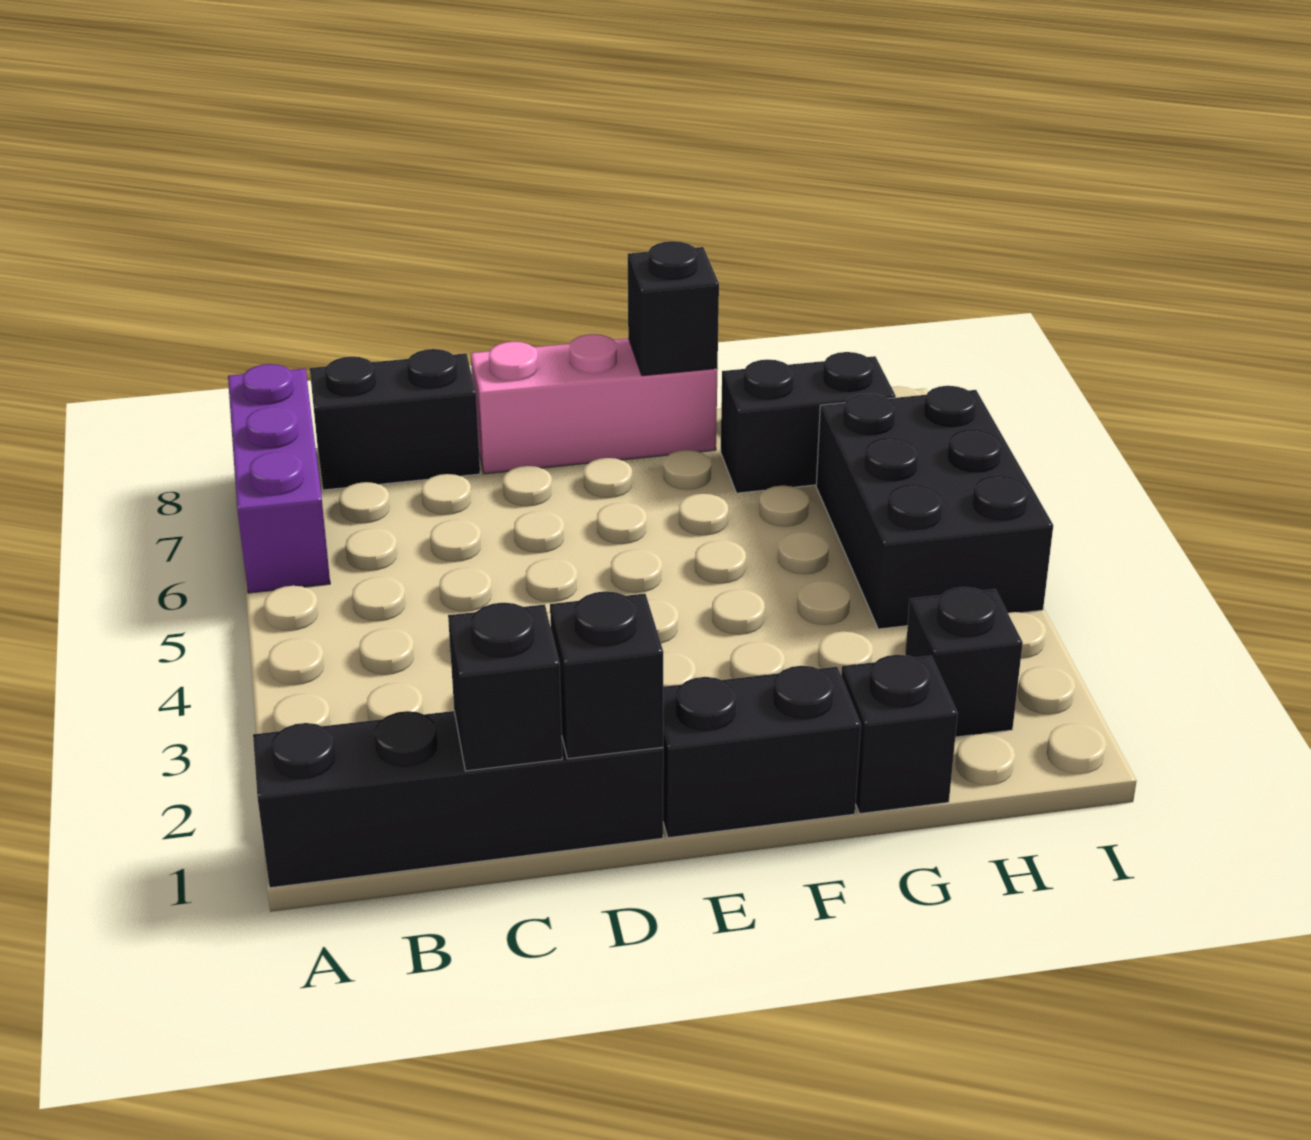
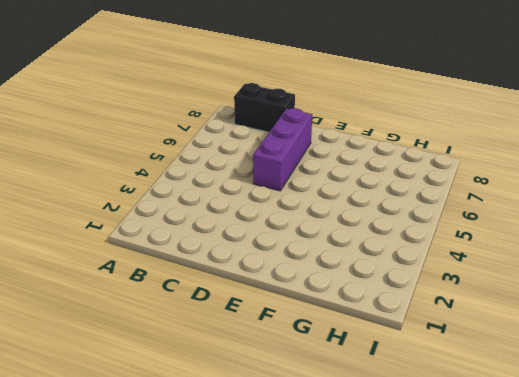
purple brick D5:D7 level 1 -> purple brick A6:A8 level 1
none -> black brick A1:D1 level 1
none -> pink brick D8:F8 level 1
none -> black brick E1:F1 level 1

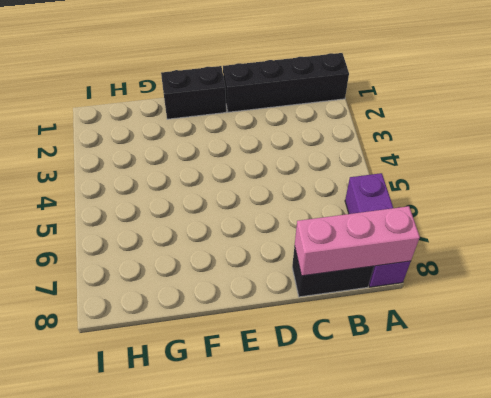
pink brick A8:C8 level 2 -> pink brick D8:F8 level 1
none -> black brick G1 level 1
none -> black brick G7:H7 level 1
none -> black brick H2 level 1

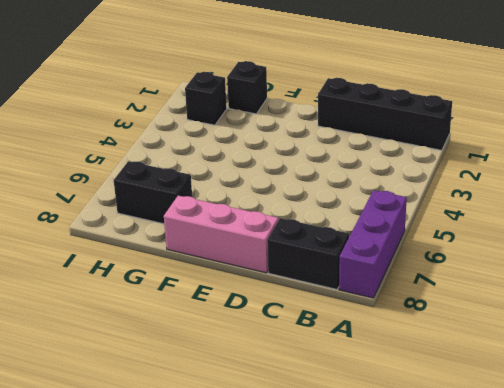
none -> black brick E1:F1 level 1
none -> black brick H4:I6 level 1
none -> black brick C1 level 2

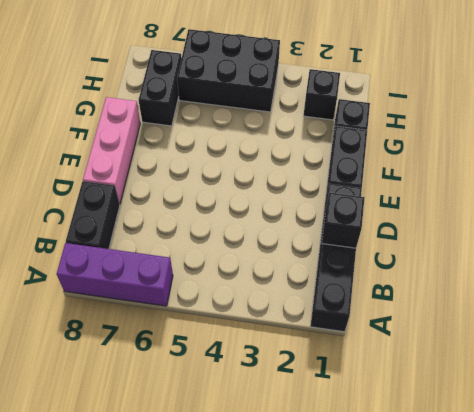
none -> black brick D1 level 2
none -> black brick F8 level 2

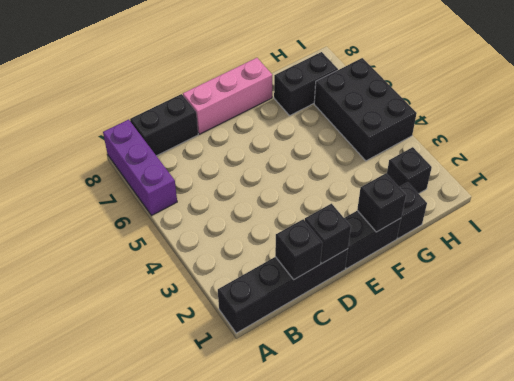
black brick F1 level 2 -> black brick F8 level 2

